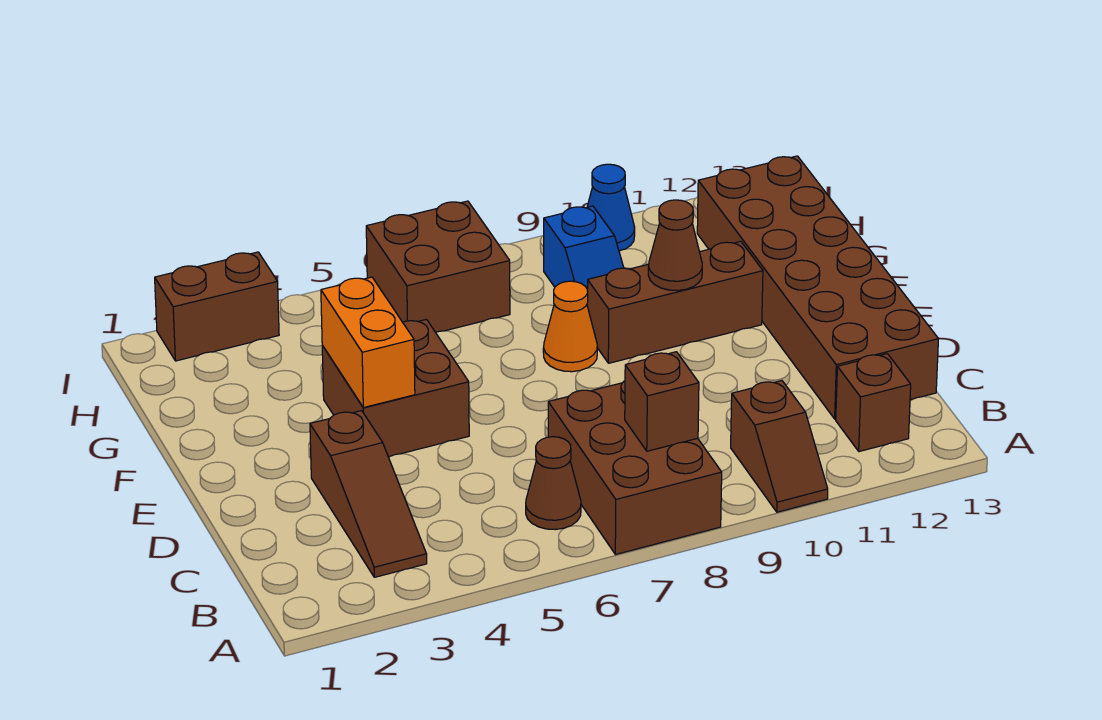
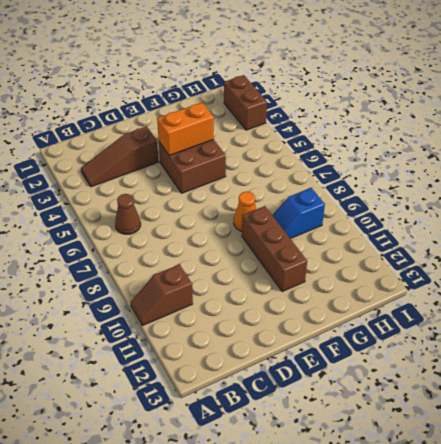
none -> brown brick A7:C8 level 1
none -> brown brick B12 level 1
none -> brown brick C12:H13 level 1

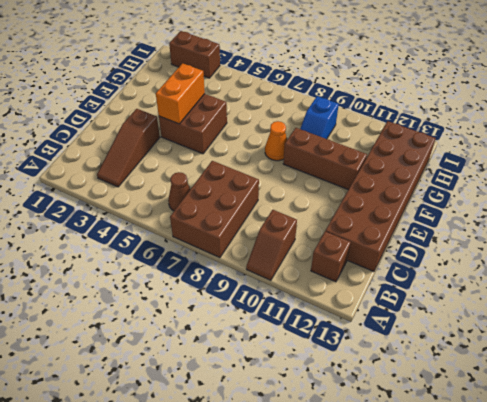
none -> brown brick H6:I7 level 1
none -> blue cone I10 level 1
none -> brown brick B8 level 2

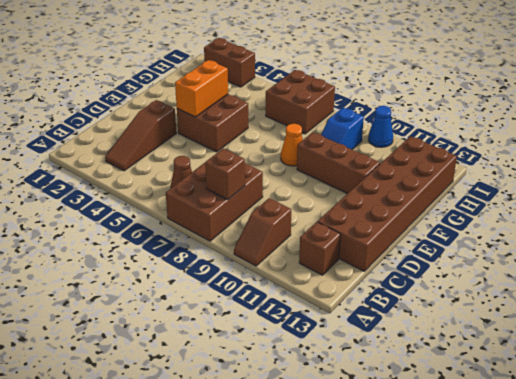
none -> brown cone F10 level 2

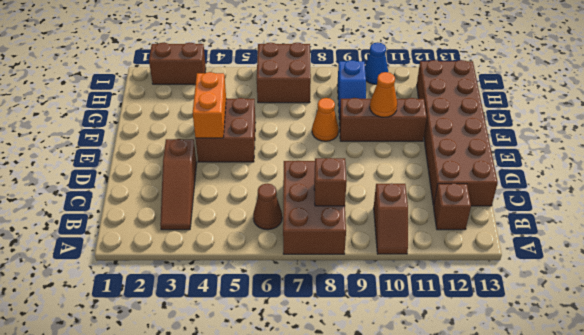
orange cone F10 level 2 -> brown cone F10 level 2

